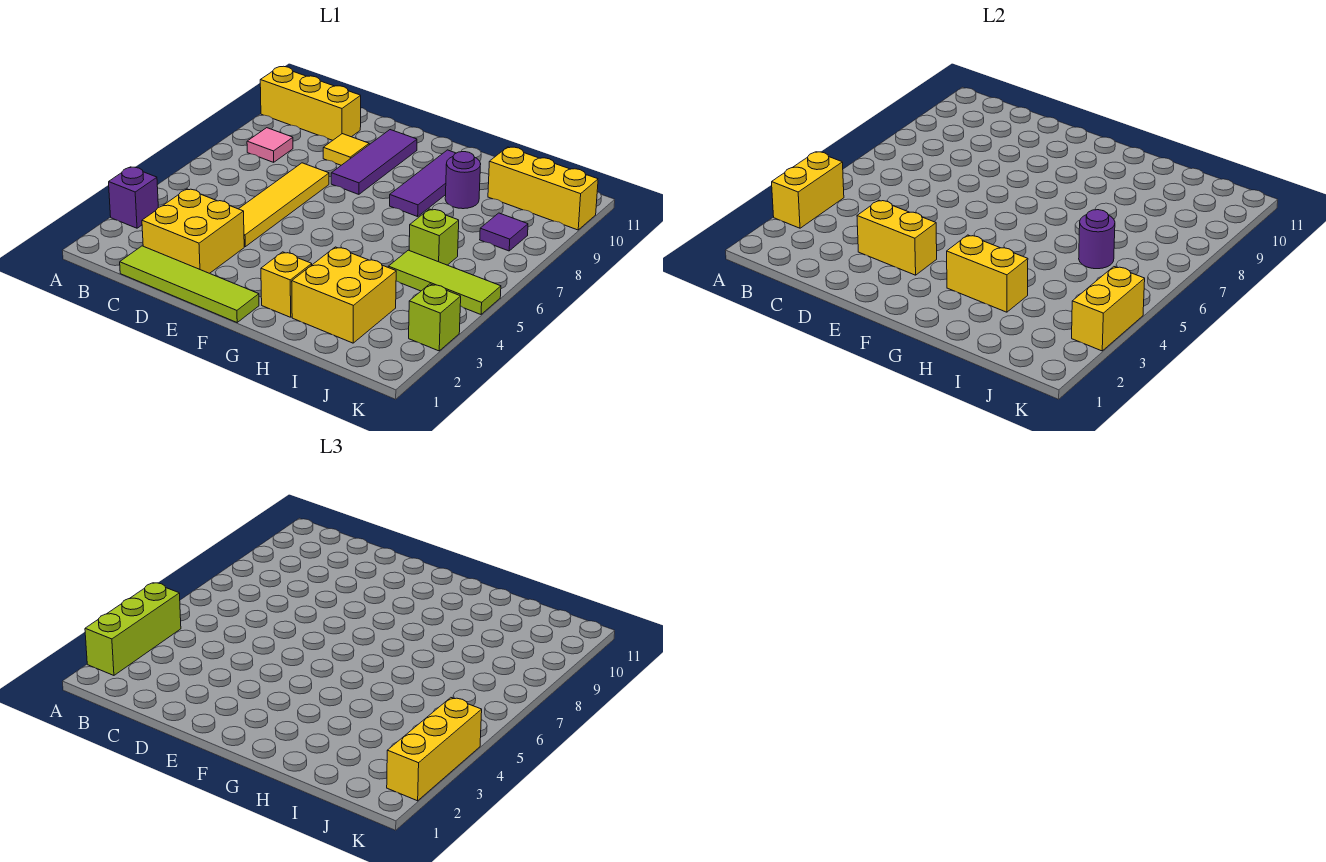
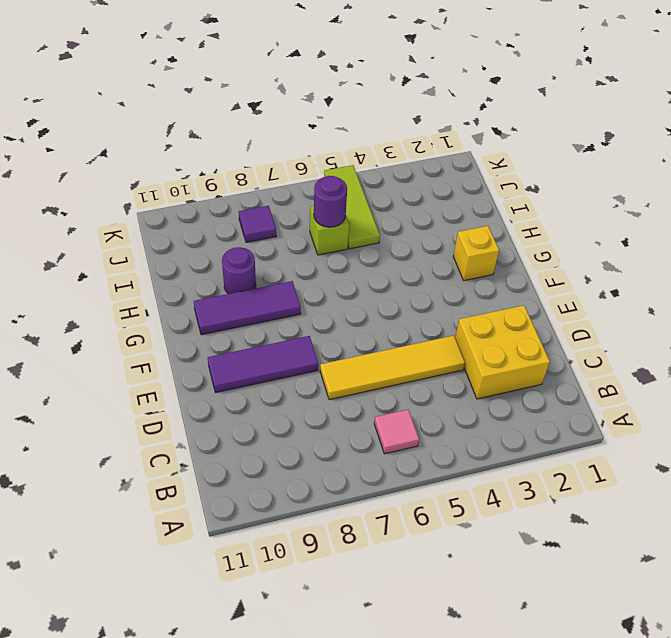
pink tile B6 level 1 -> pink tile B8 level 1
none -> purple brick A3 level 1
none -> yellow brick A10:C10 level 1
none -> lime tile C1:F1 level 1

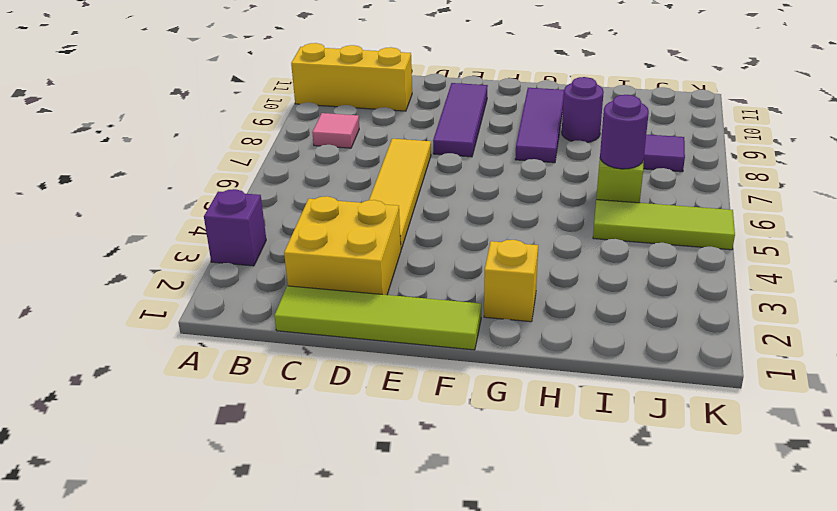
none -> yellow tile D9 level 1
none -> yellow brick H2:I3 level 1
none -> yellow brick I10:K10 level 1

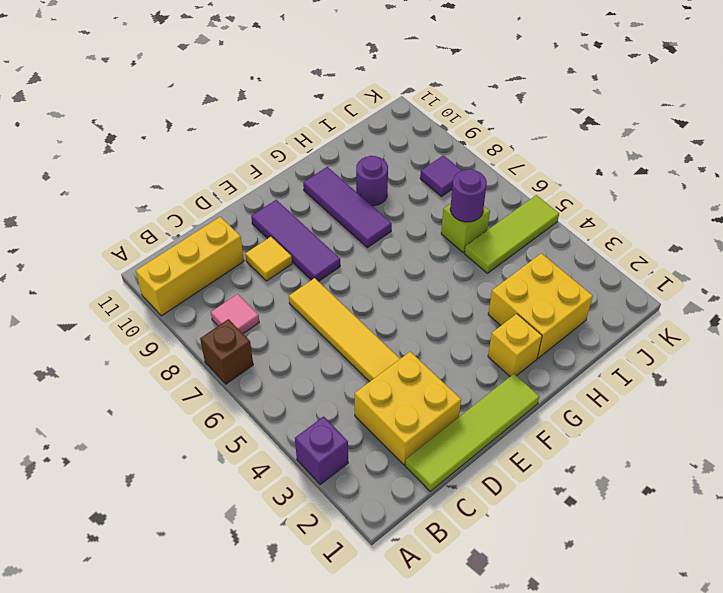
brown brick A7 level 1 -> none
none -> yellow brick I10:K10 level 1
none -> lime brick K3 level 1
none -> yellow brick A3:A4 level 2

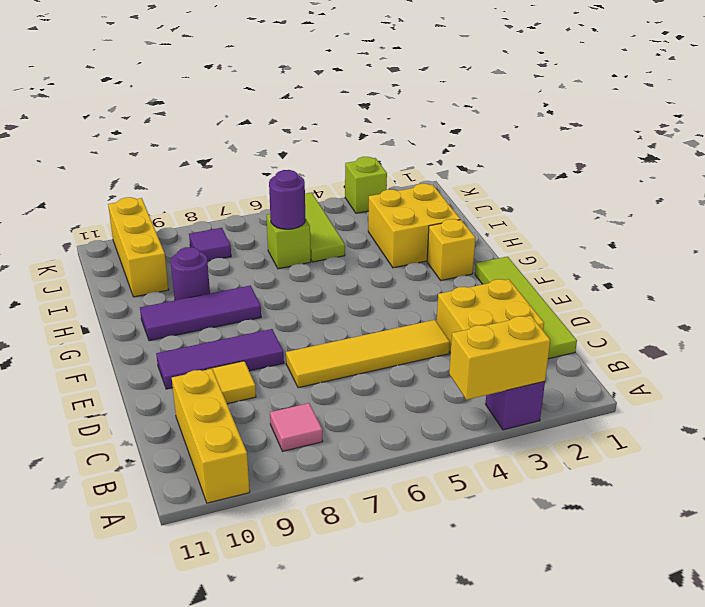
none -> yellow brick D3:E3 level 2
none -> yellow brick G3:H3 level 2
none -> yellow brick K3:K4 level 2

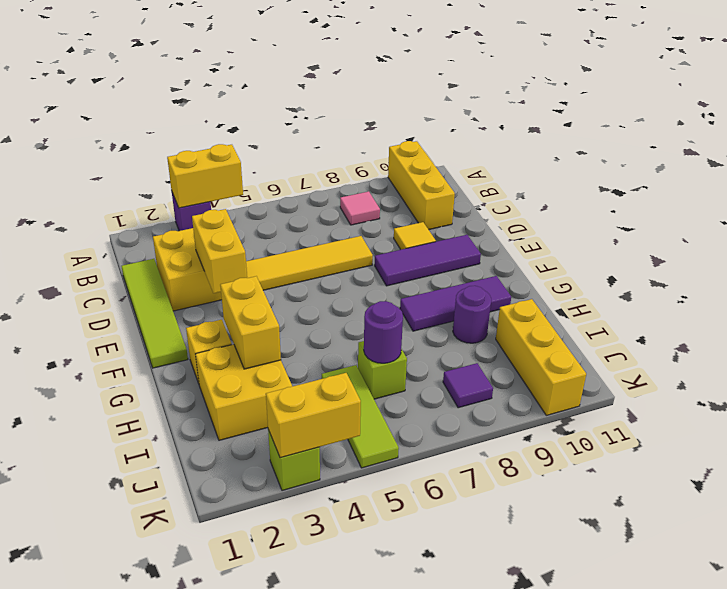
none -> lime brick A2:A4 level 3
none -> yellow brick K2:K4 level 3

